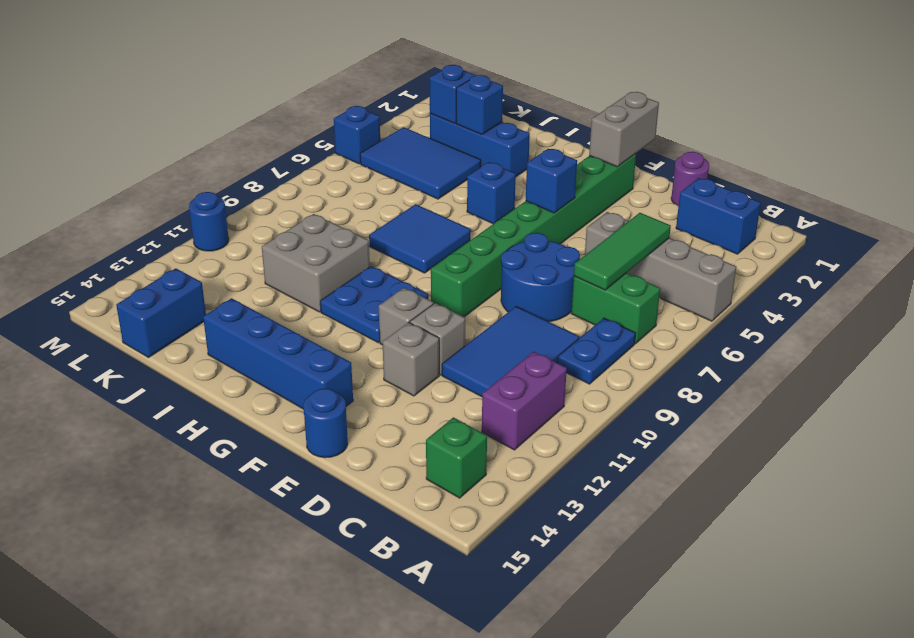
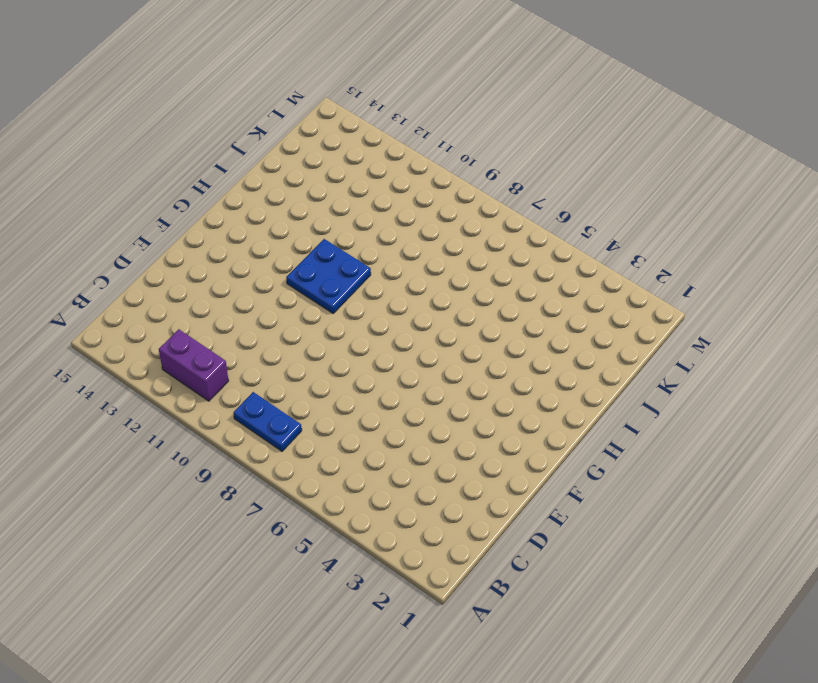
none -> grey brick A5:D5 level 1
none -> blue brick B2:C2 level 1
none -> green brick B7:C7 level 1

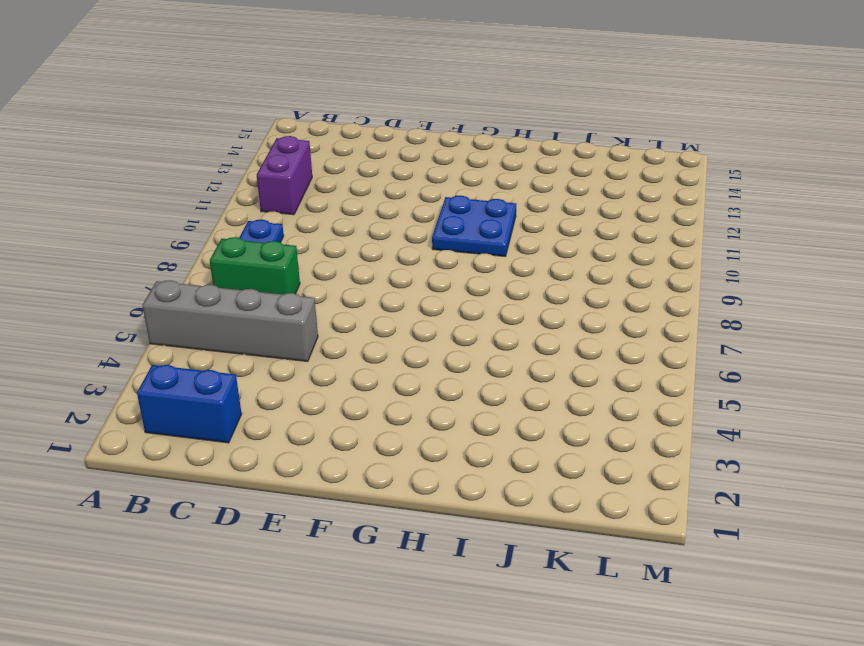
none -> green brick B14 level 1
none -> blue tile C9:D11 level 1
none -> purple round brick D1 level 1

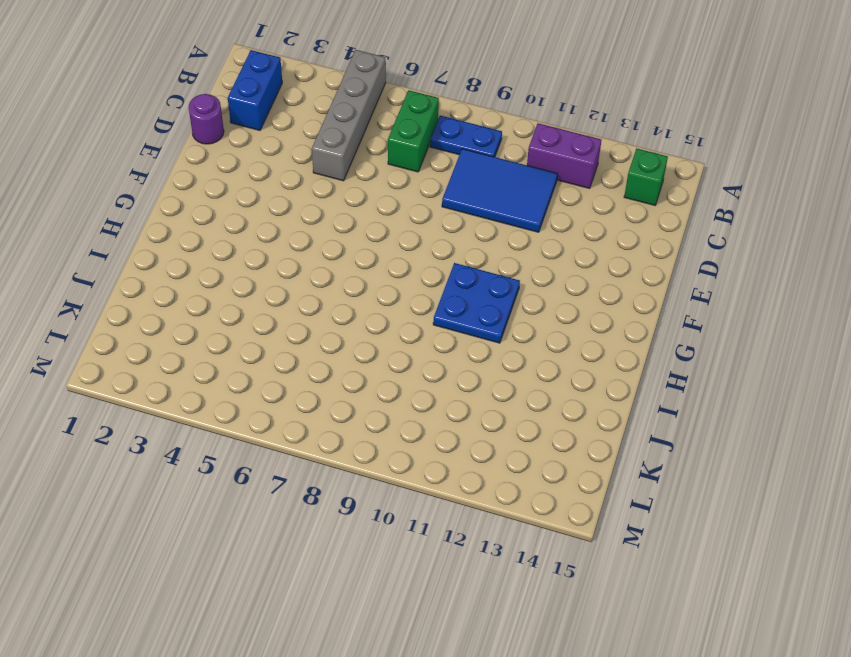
none -> blue round brick D7:E8 level 1
none -> grey brick E11 level 1
none -> grey brick E12 level 1

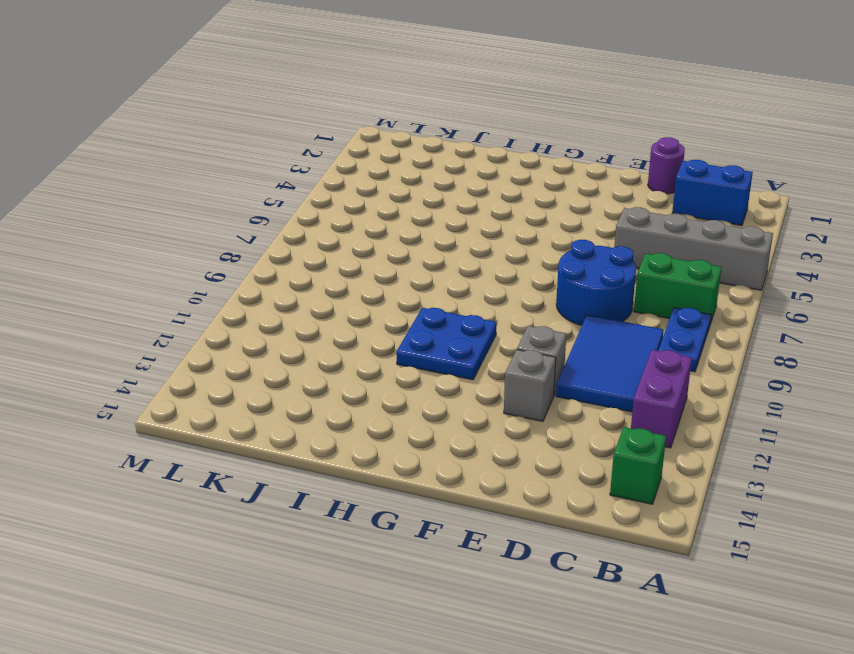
none -> blue round brick E15 level 1
none -> green brick F2:F9 level 1
none -> grey brick F11 level 1

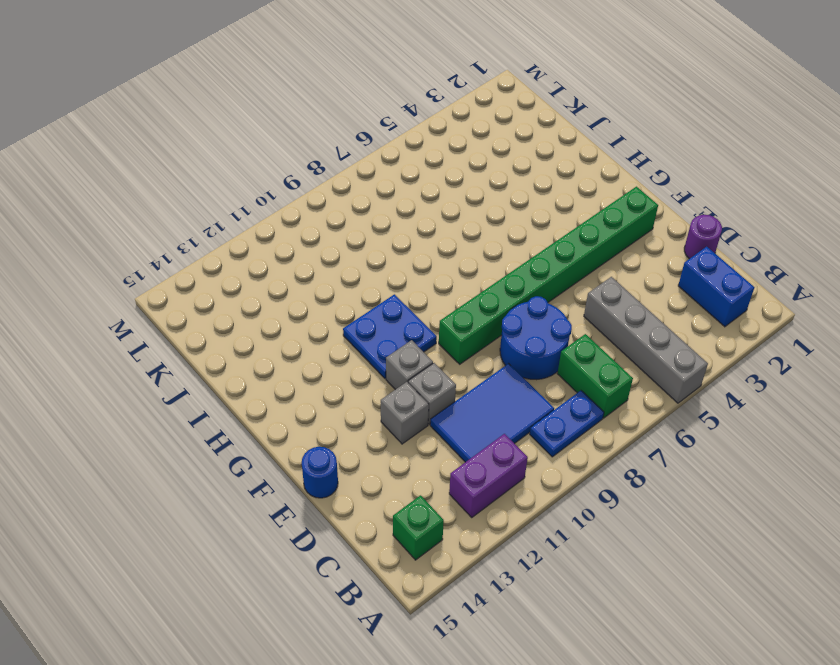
none -> blue brick F14:I14 level 1
none -> blue brick H5 level 1
none -> blue tile H7:I8 level 1

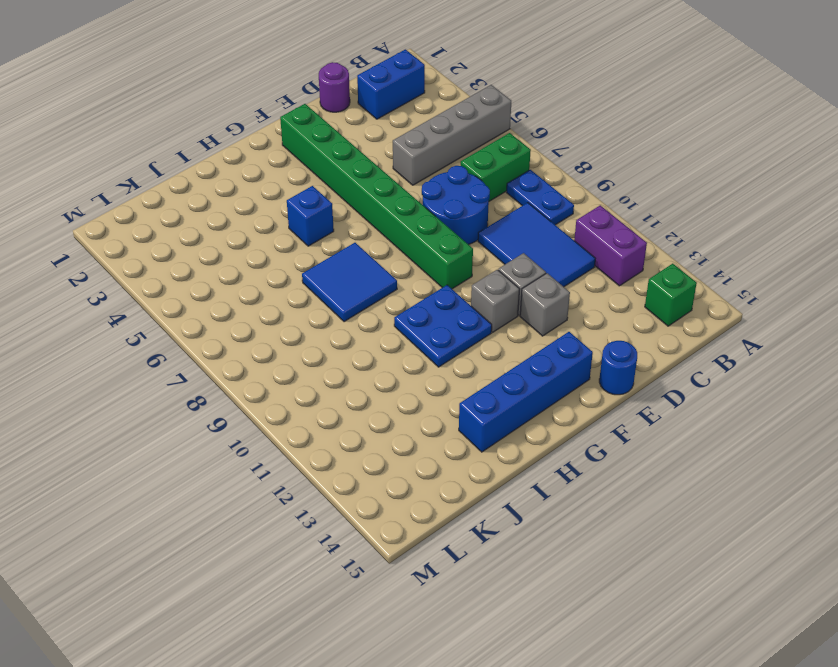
none -> blue brick I3:K3 level 1
none -> grey brick I10:J11 level 1
none -> blue tile J4:L5 level 1

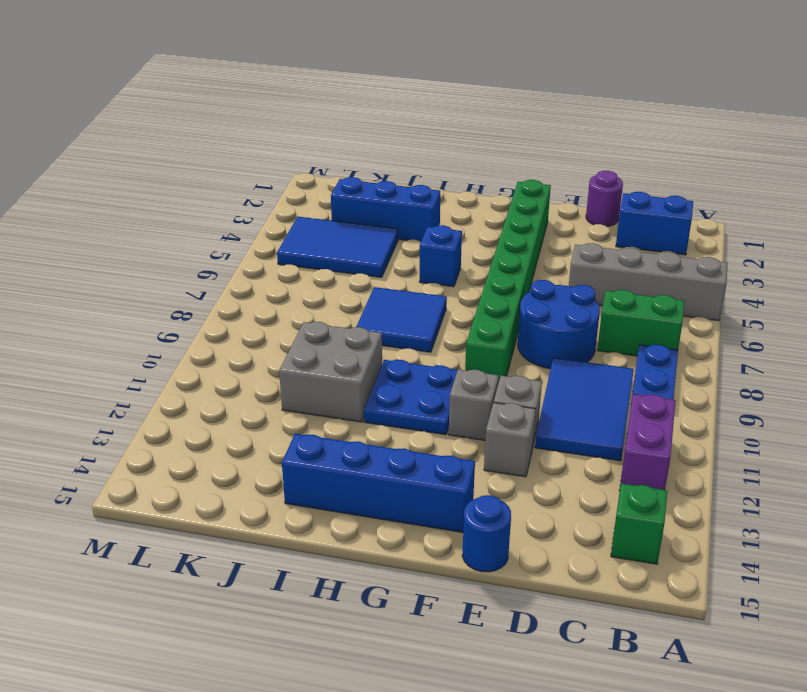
none -> blue brick K14:K15 level 1
none -> blue brick M5 level 1
none -> blue round brick M11 level 1

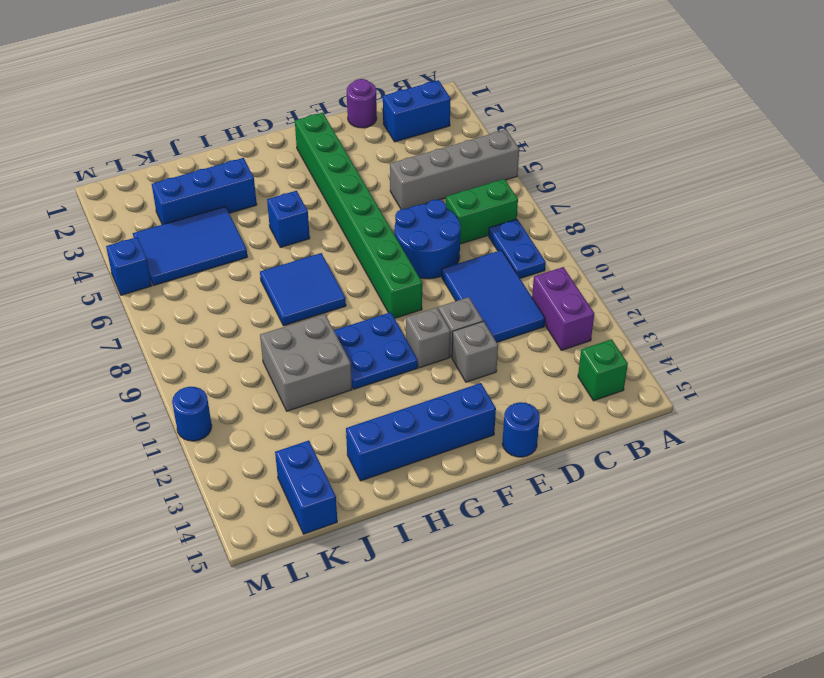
none -> green tile C5:C7 level 2
none -> grey brick F1:F2 level 2
none -> blue brick F5 level 2

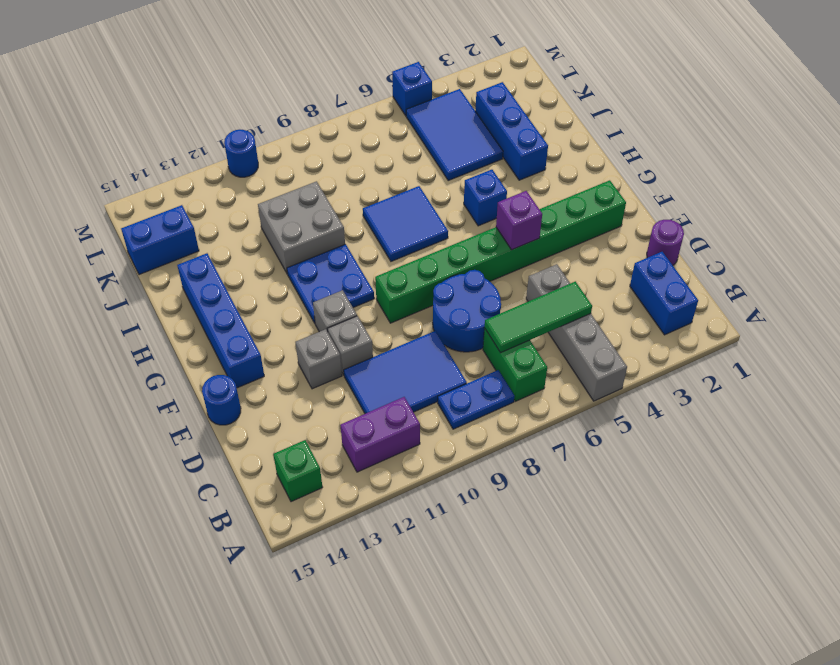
purple brick F5 level 2 -> blue brick F5 level 2
none -> grey brick F1:F2 level 2
none -> blue brick J3 level 2
none -> blue brick K3 level 2

